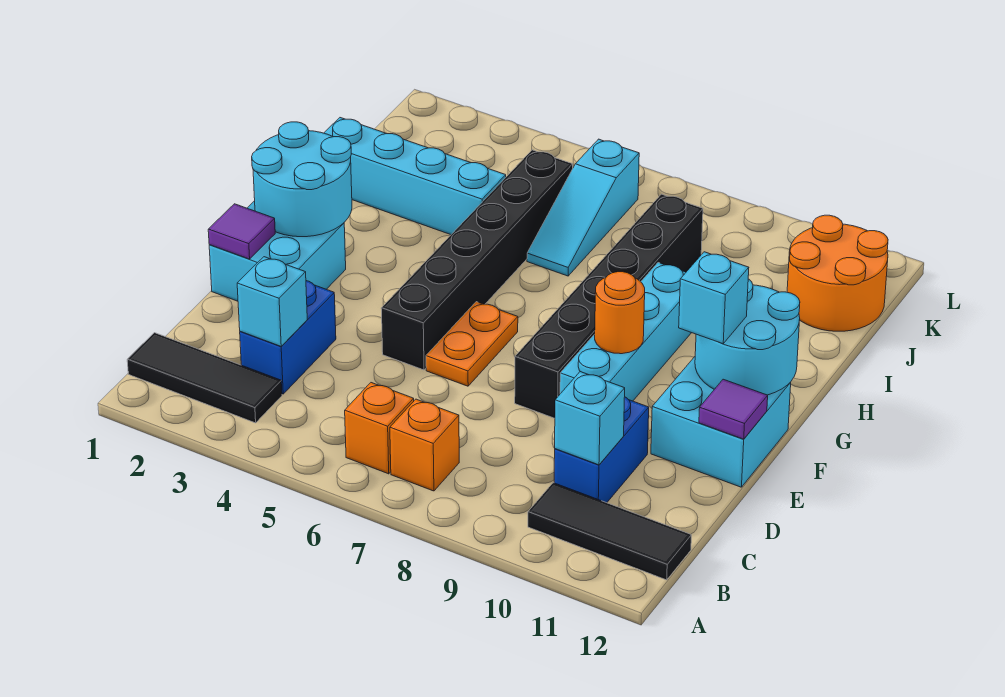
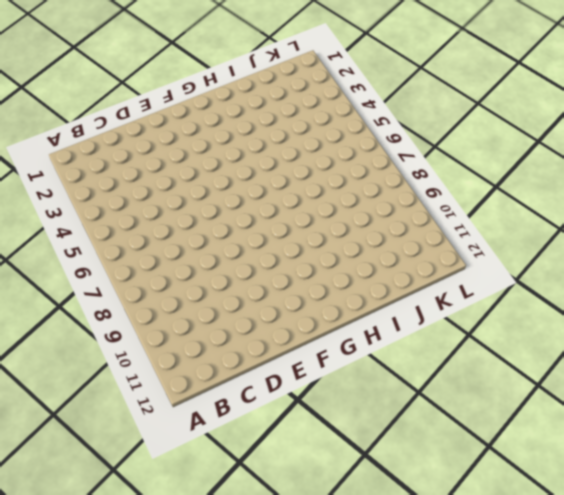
none -> black tile B1:B3 level 1
none -> orange brick B6 level 1
none -> orange brick B7 level 1

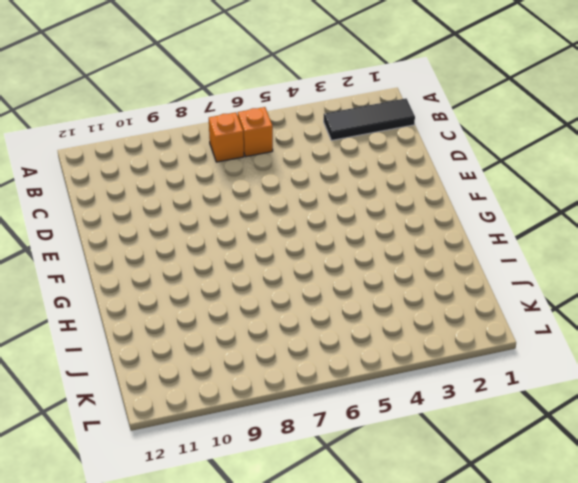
none -> black tile B10:B12 level 1
none -> blue brick C3:D3 level 1
none -> blue brick C10:D10 level 1

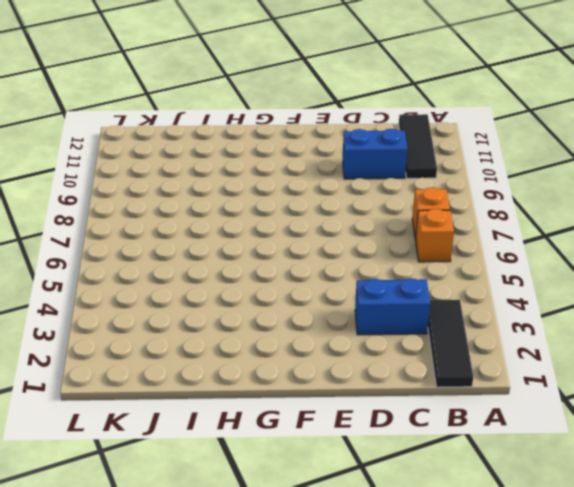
none -> cyan brick E1:F2 level 1
none -> black brick E5:J5 level 1
none -> orange plate E6:F6 level 1

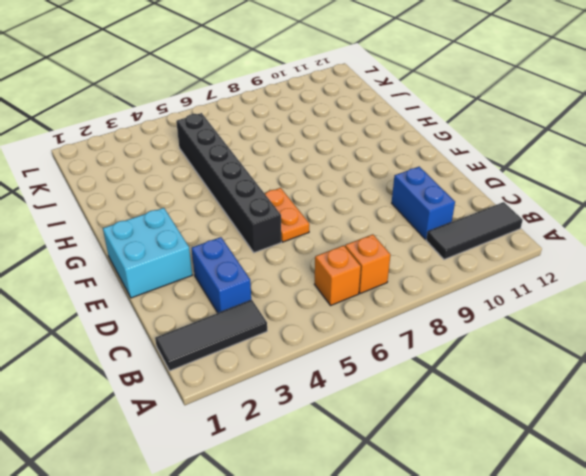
none -> black brick E8:J8 level 1
none -> cyan brick E9:H9 level 1
none -> cyan brick E11:F12 level 1

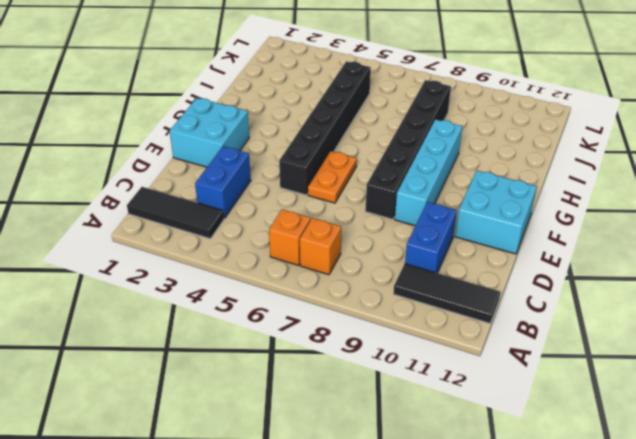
none -> cyan brick I1:I4 level 1
none -> cyan slope I6:K6 level 1 top K
none -> orange round brick J11:K12 level 1

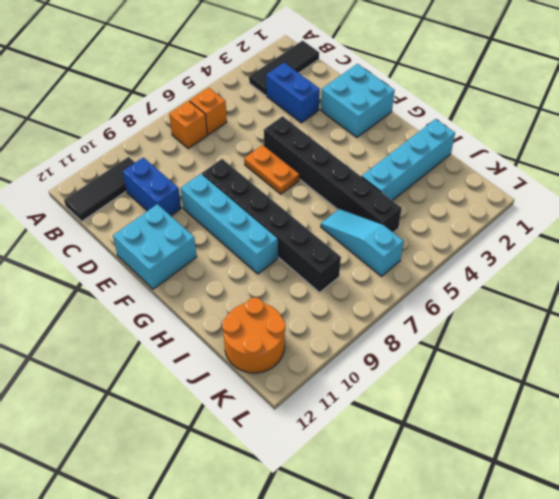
none -> cyan brick C3 level 2
none -> cyan brick C10 level 2
none -> purple tile E1 level 2

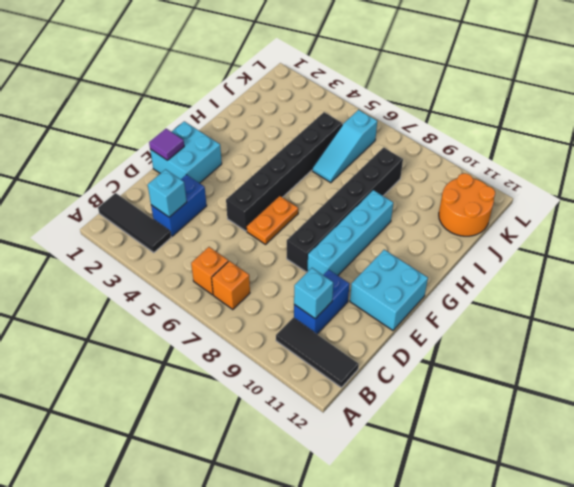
none -> cyan brick I1:I4 level 1
none -> purple tile E12 level 2
none -> cyan round brick F1:G2 level 2

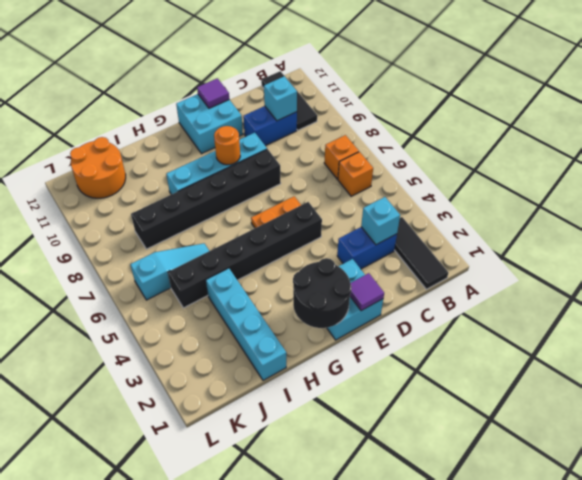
black round brick F1:G2 level 2 -> cyan round brick F1:G2 level 2
none -> cyan round brick F11:G12 level 2
none -> cyan brick F11 level 3

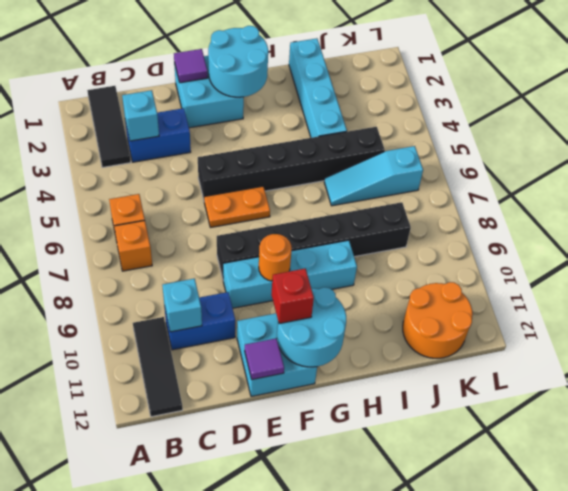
red brick F11 level 3 -> cyan brick F11 level 3

